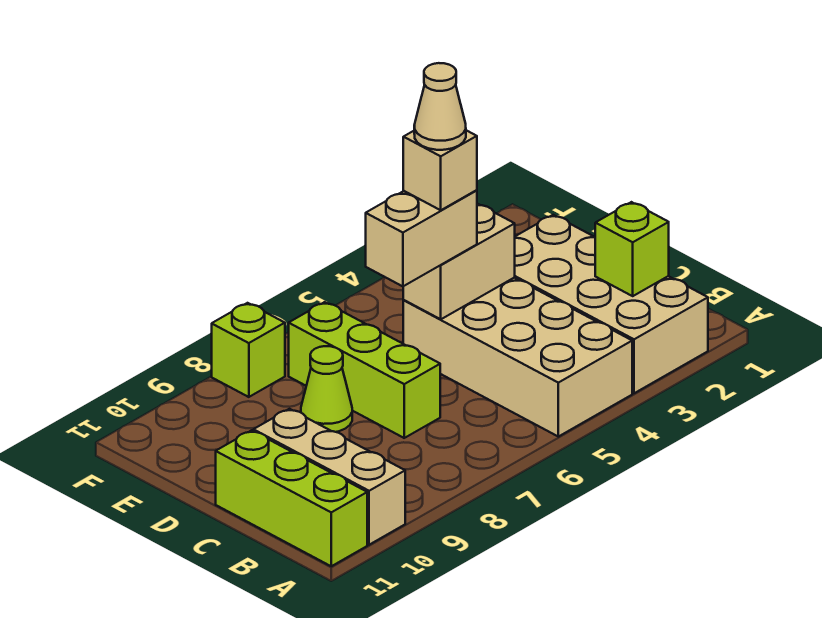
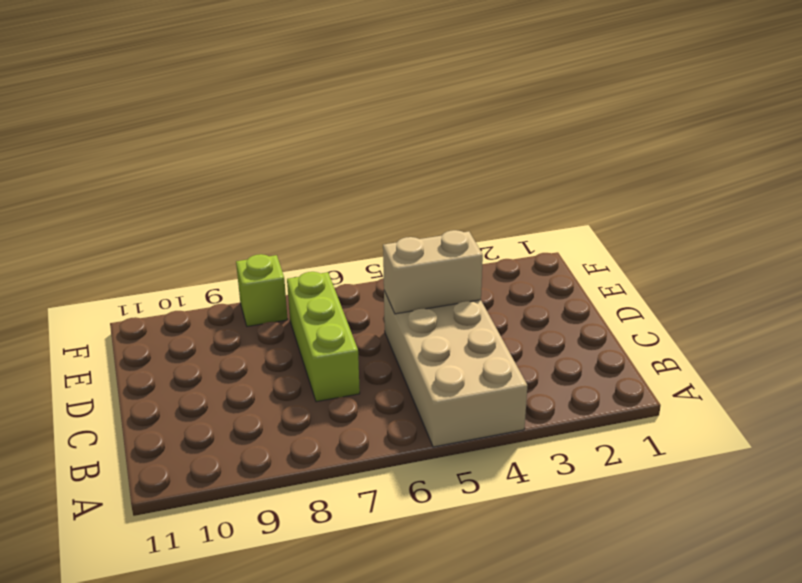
none -> tan brick A2:D3 level 1
none -> tan brick A10:C10 level 1
none -> lime brick A11:C11 level 1

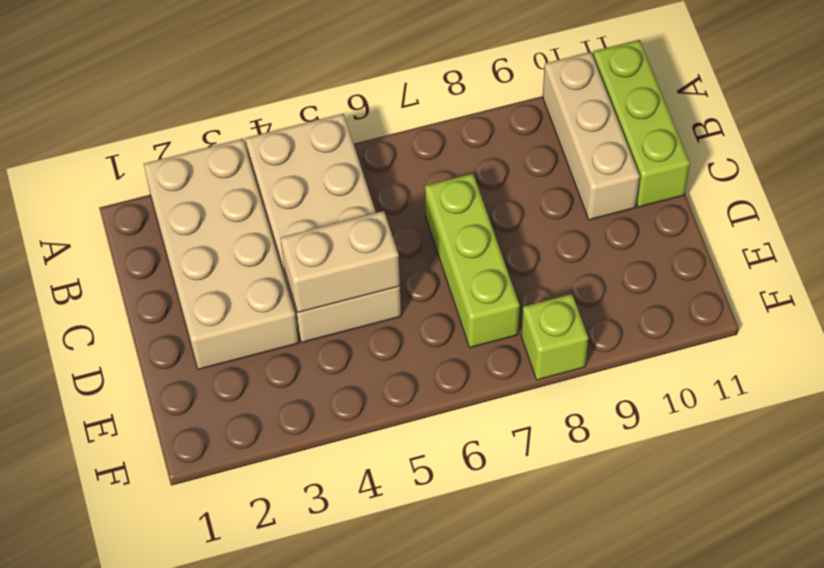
none -> lime cone D8 level 1
none -> lime brick B2 level 2
none -> tan brick D5:D6 level 3

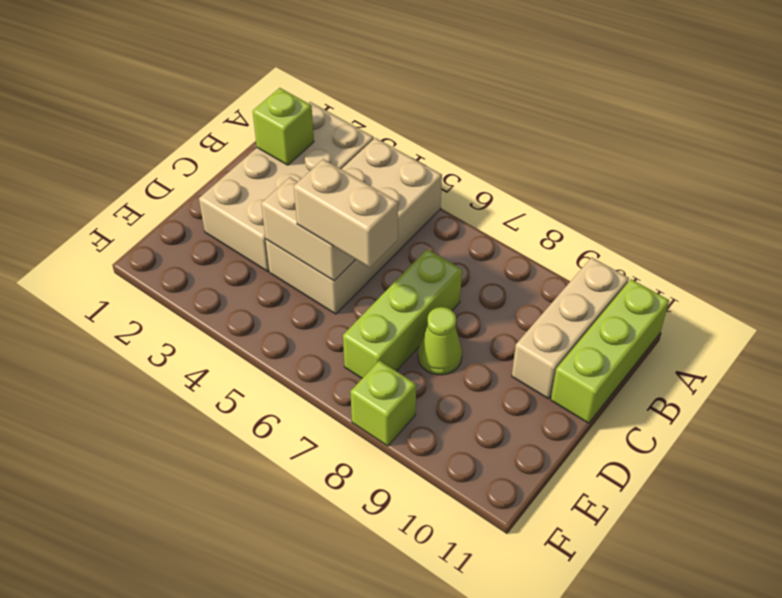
none -> tan brick D5 level 4
none -> tan cone D5 level 5

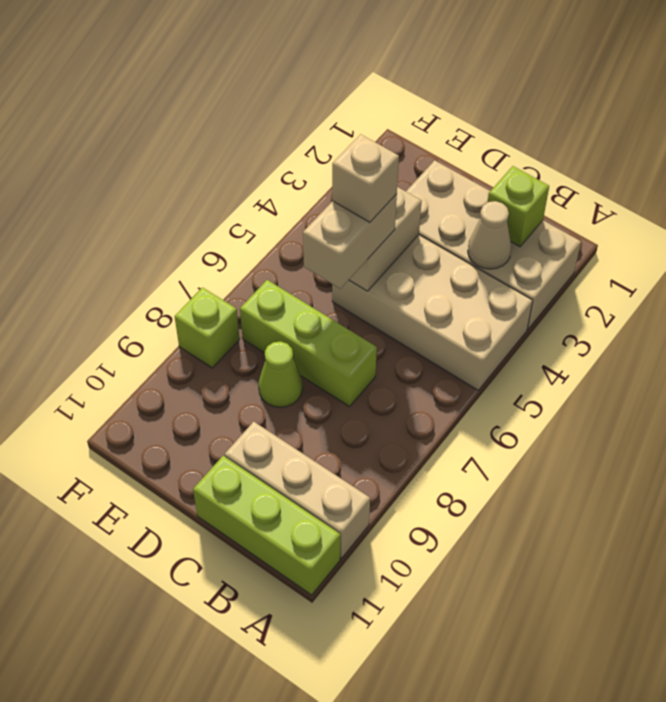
tan cone B3 level 2 -> tan cone D5 level 5

